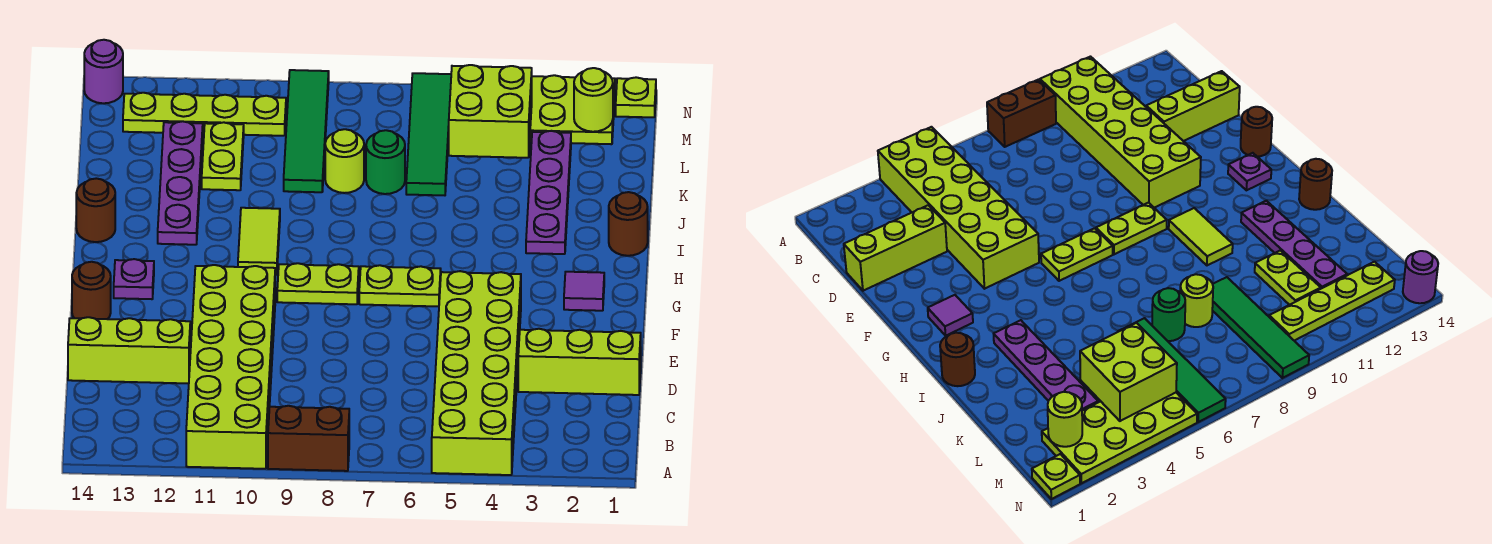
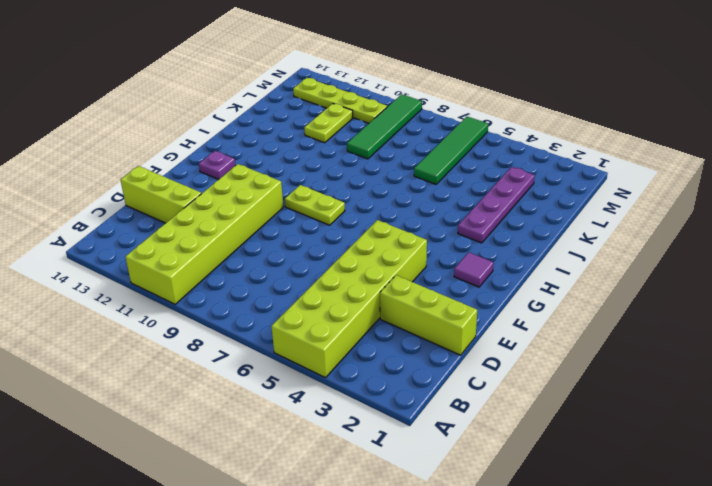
none -> brown brick A8:A9 level 1
none -> brown round brick F14 level 1
none -> lime plate G6:G7 level 1

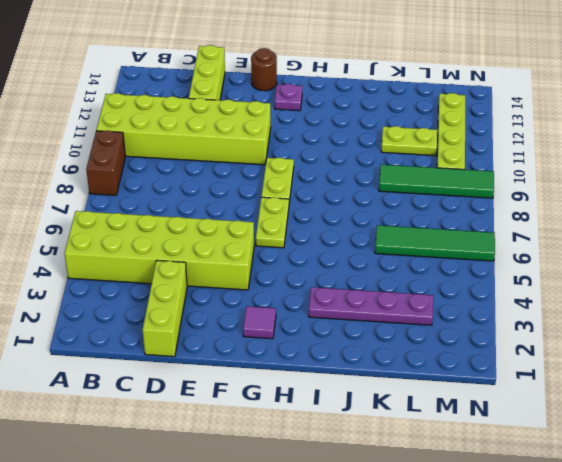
none -> lime tile H10:I10 level 1
none -> brown round brick I1 level 1
none -> purple plate I12:L12 level 1

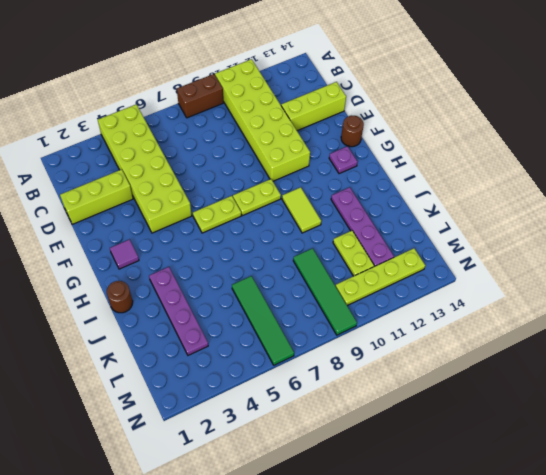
none -> brown round brick I14 level 1
none -> green round brick K7 level 1
none -> lime round brick K8 level 1

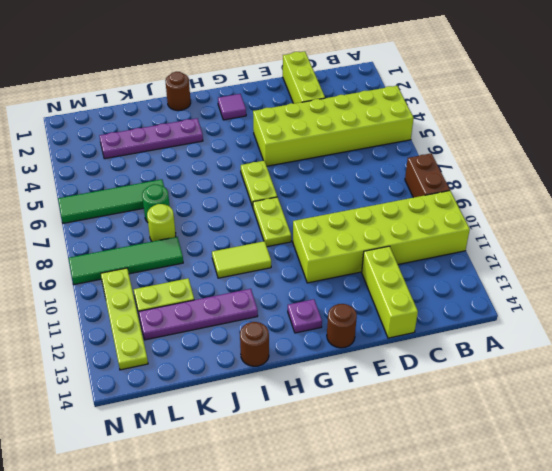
none -> lime plate M2:N5 level 1
none -> lime plate N1 level 1
none -> purple round brick N14 level 1

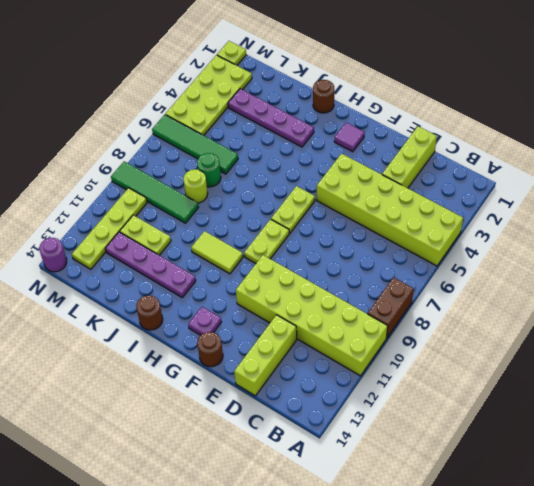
none -> lime brick L4:M5 level 2
none -> lime round brick M2 level 2

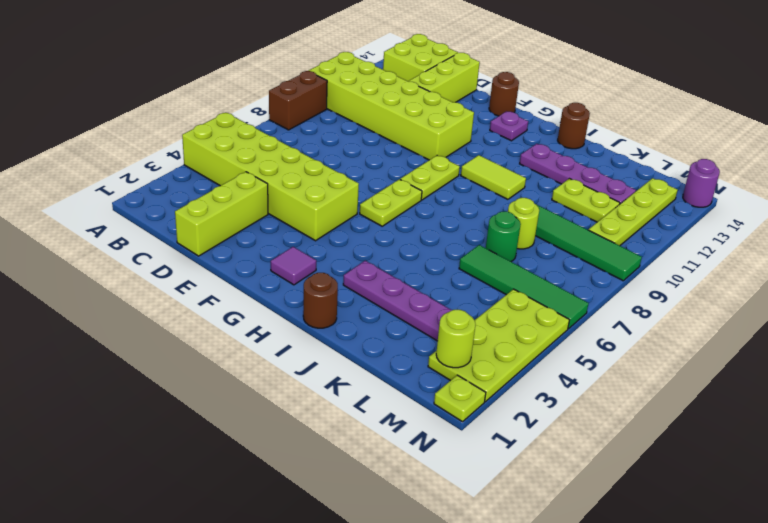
lime brick B13:C14 level 1 -> lime brick L4:M5 level 2

